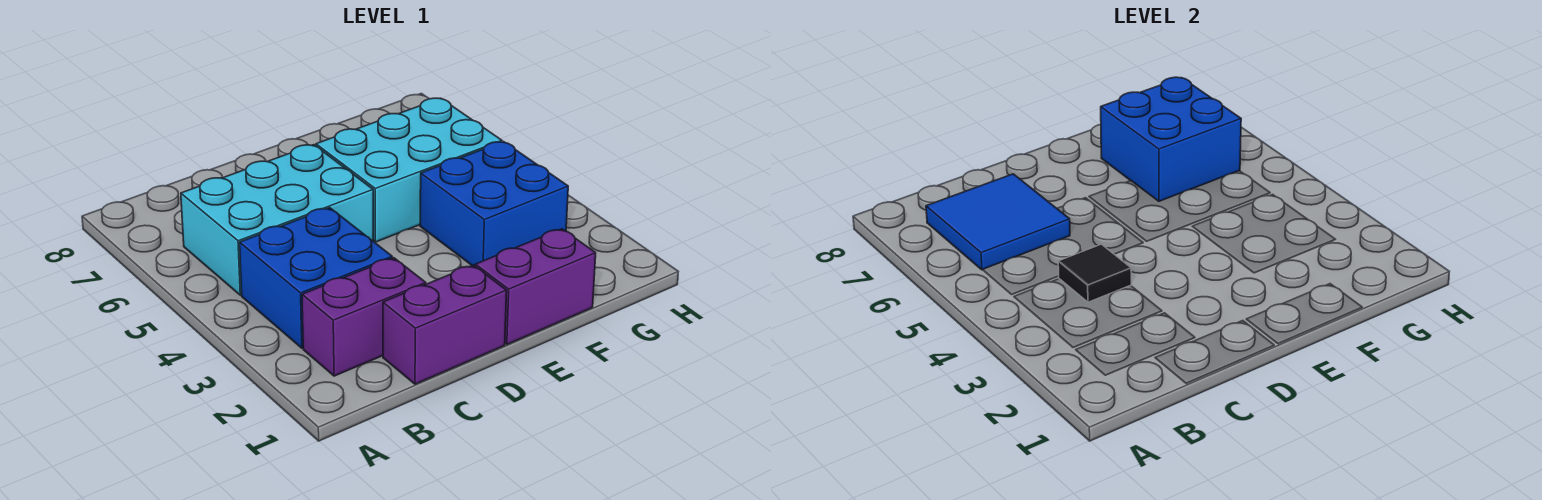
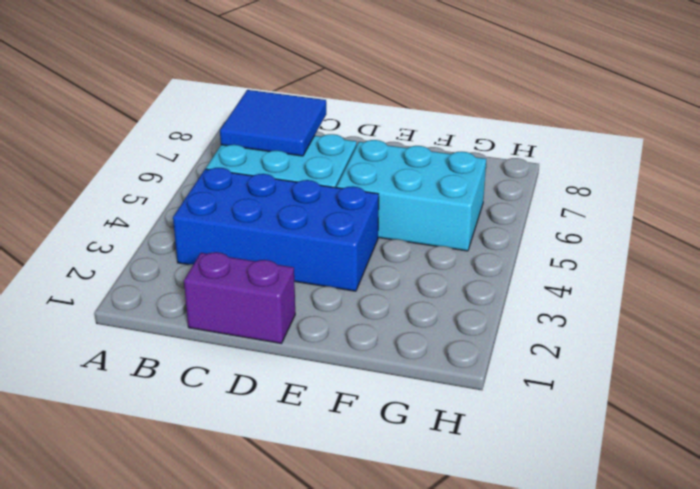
blue brick B3:E4 level 1 -> blue brick B3:C4 level 1
none -> purple brick B2:C2 level 1
none -> purple brick E1:F1 level 1

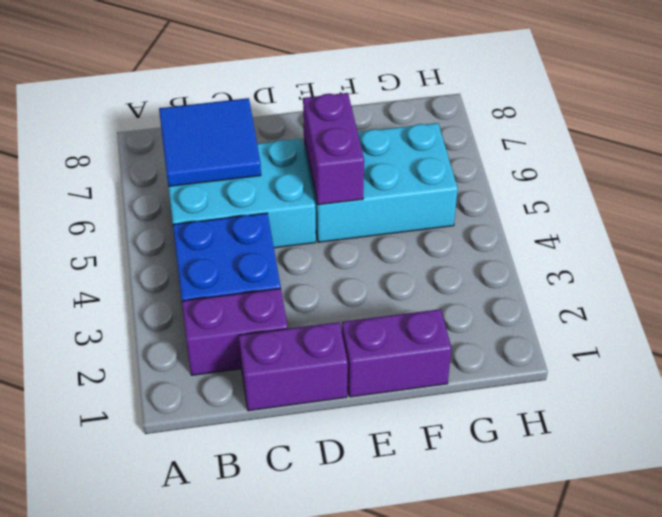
purple brick E5:E6 level 2 -> none
none -> blue brick F3:G4 level 1
none -> black tile C4 level 2

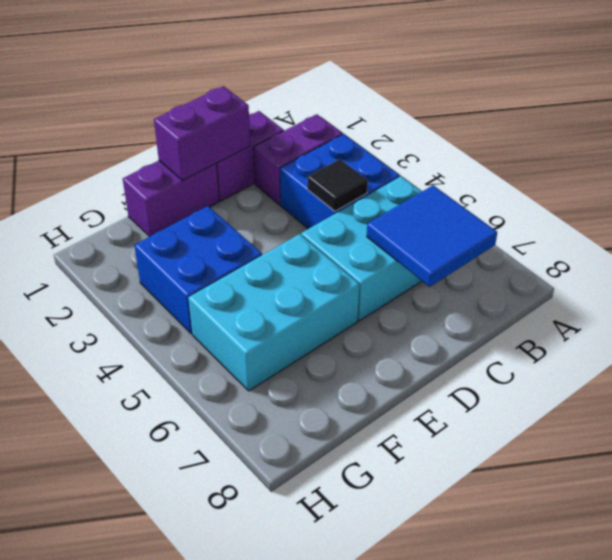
purple brick D1:E1 level 2 -> none
none -> blue brick F6:G7 level 2

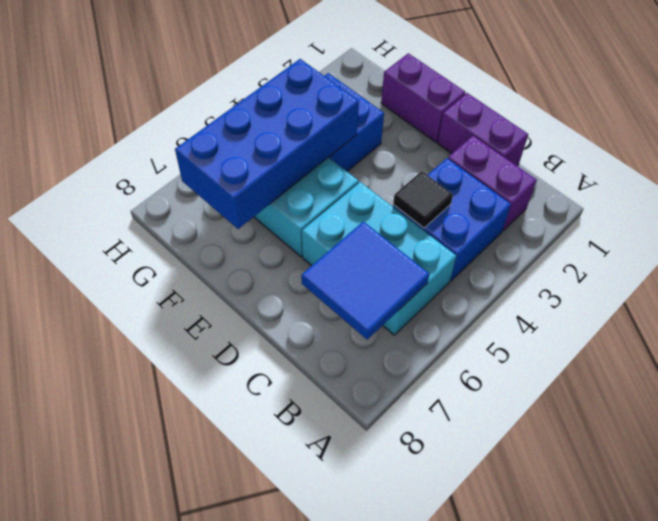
blue brick F4:G7 level 2 -> blue brick F6:G7 level 2

